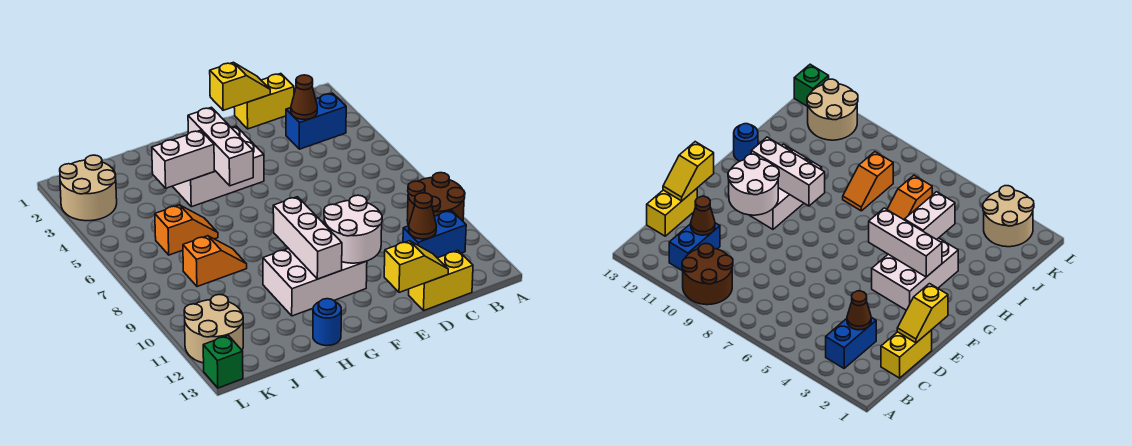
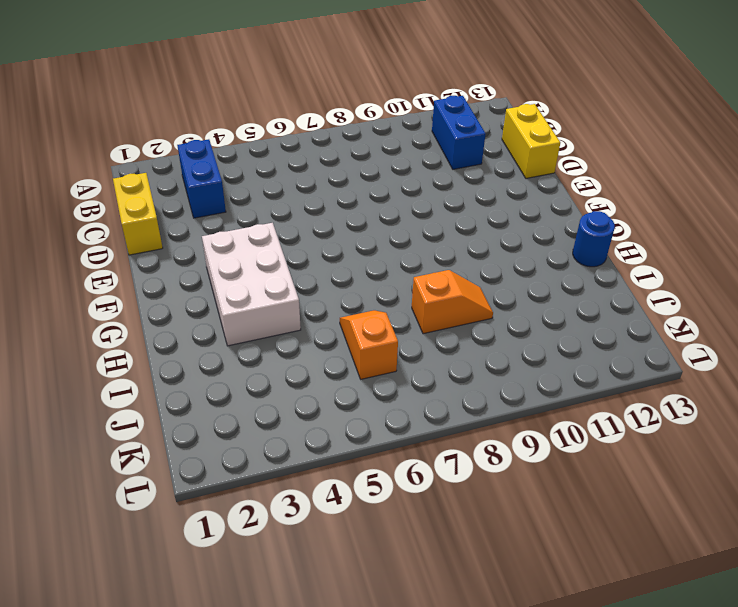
orange slope I8:I9 level 1 top 8 -> orange slope I8:J8 level 1 top J
none -> brown round brick A9:B10 level 1
none -> white brick F10:H11 level 1
none -> tan round brick K2:L3 level 1

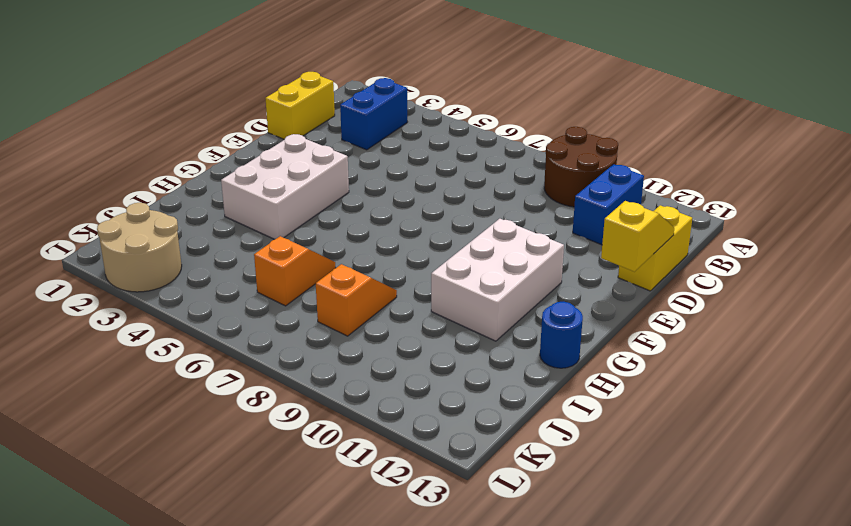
none -> tan round brick K11:L12 level 1
none -> green brick L13 level 1
none -> brown cone C3 level 2

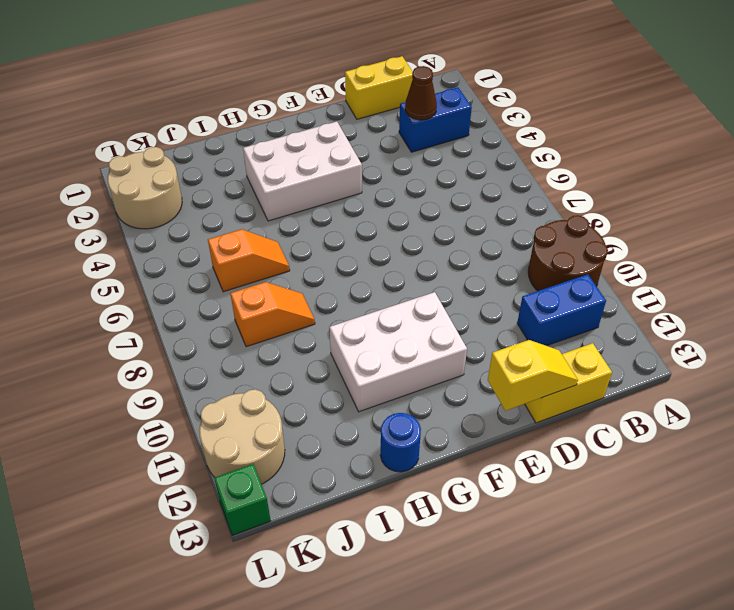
none -> brown cone C11 level 2
none -> yellow slope D1:E1 level 2 top E
none -> white round brick E10:F11 level 2

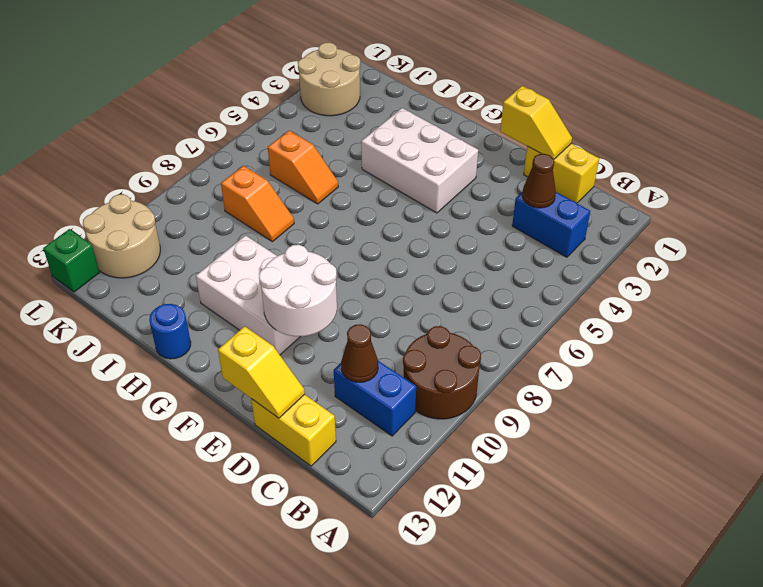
none -> white brick G3:G5 level 2
none -> white brick G9:G11 level 2
none -> white brick H4:I4 level 2

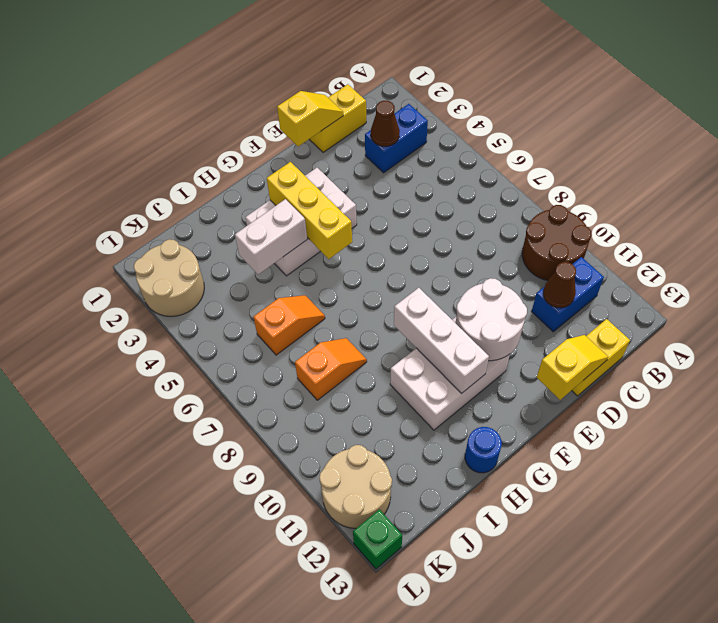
yellow brick G3:G5 level 2 -> white brick G3:G5 level 2

